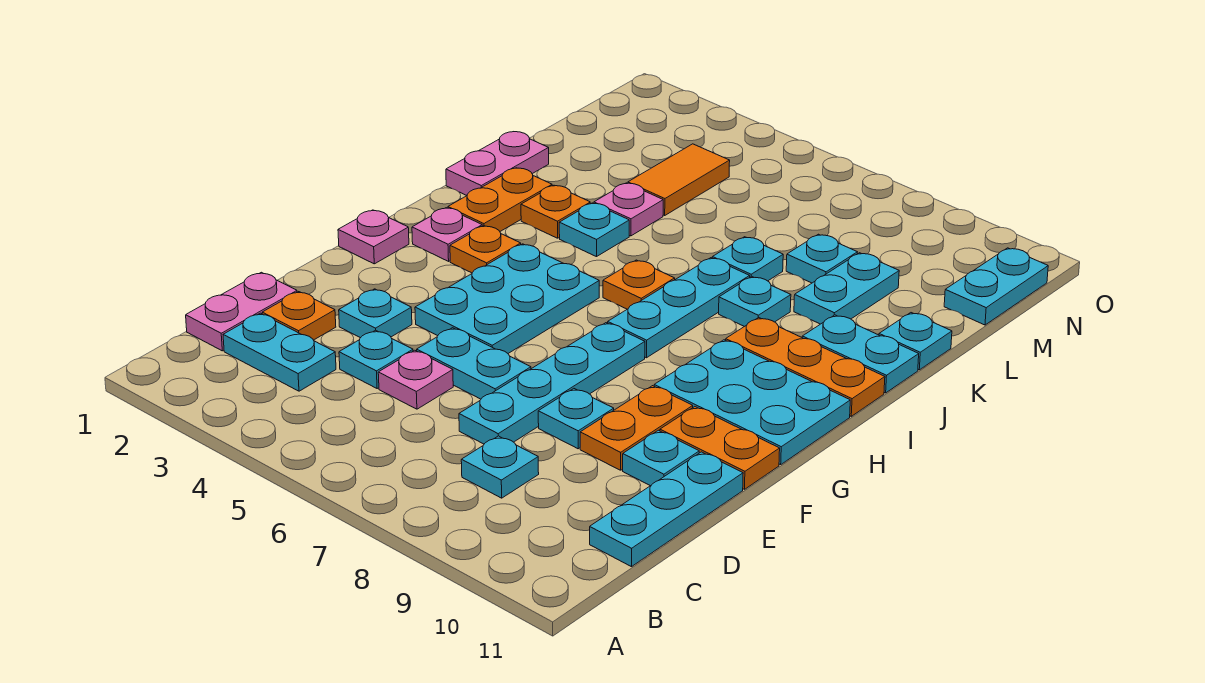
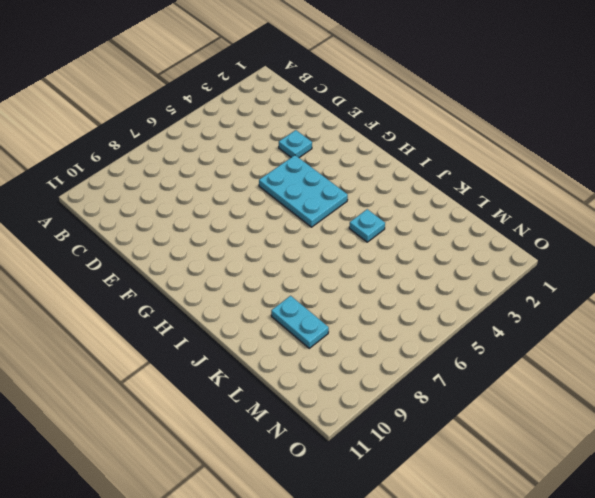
none -> pink plate C1:D1 level 1
none -> cyan plate C2:C3 level 1
none -> cyan plate C8 level 1
none -> cyan plate C11:E11 level 1

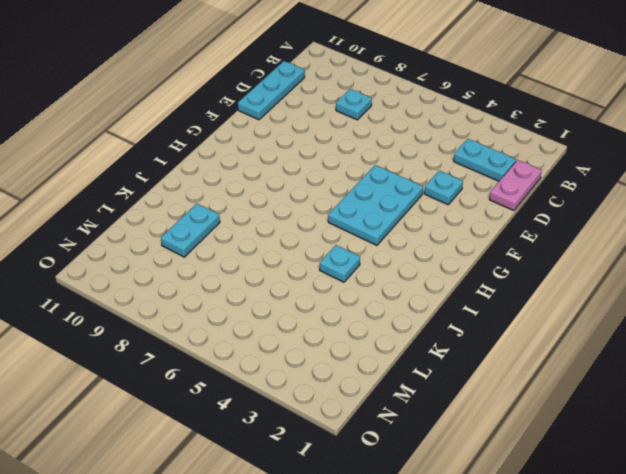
none -> orange plate D2 level 1
none -> cyan plate D4 level 1
none -> pink plate D5 level 1
none -> cyan plate D7:G7 level 1

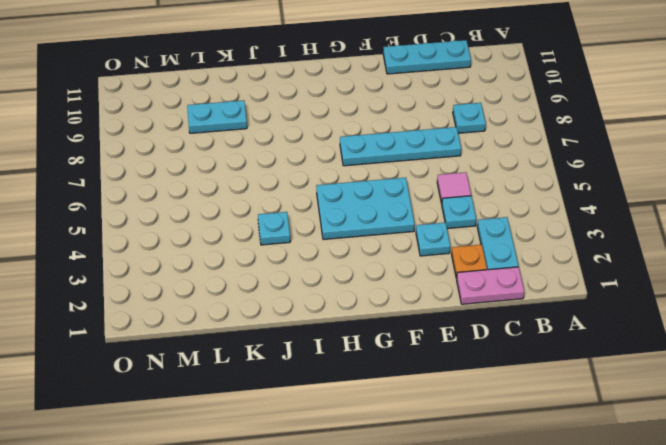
pink tile D5 level 1 -> pink plate D5 level 1
none -> cyan plate E5:E6 level 1
none -> cyan plate E8 level 1
none -> orange plate E9:F9 level 1
none -> cyan plate E10 level 1

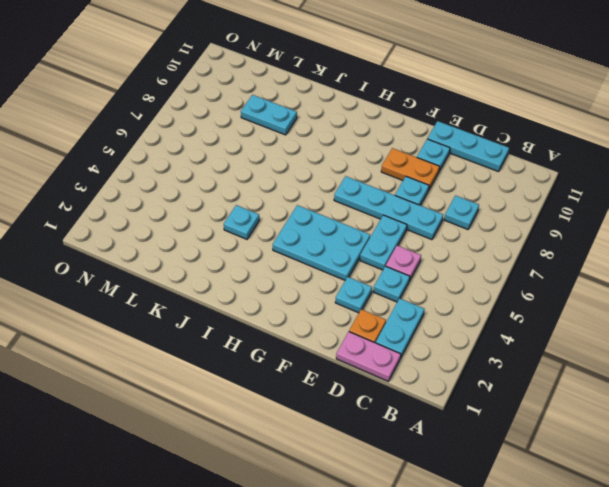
none -> orange plate F10:F11 level 1
none -> pink plate G1 level 1
none -> cyan plate G9:H11 level 1
none -> pink plate H2 level 1

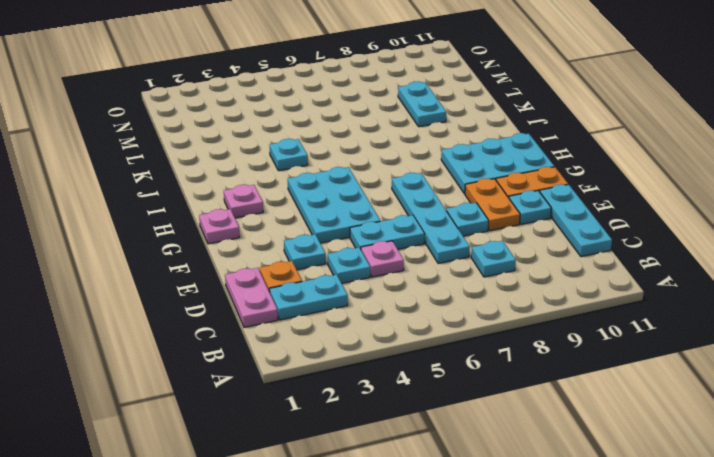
none -> orange plate H3 level 1
none -> cyan plate H7:J7 level 1
none -> orange plate I2:J2 level 1
none -> orange plate I6 level 1

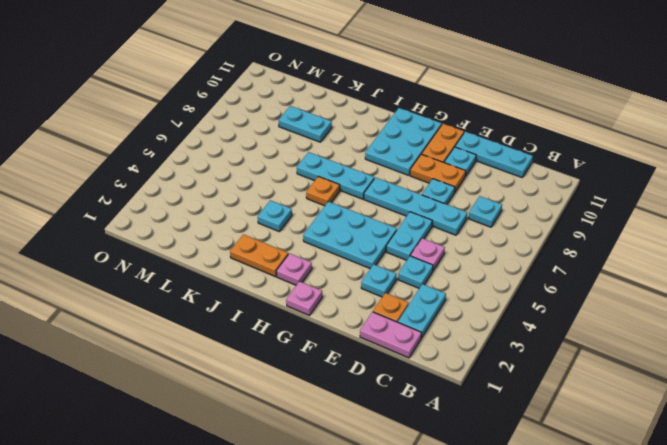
none -> orange plate H3 level 1
none -> orange plate I9:I11 level 1
none -> pink plate J1:K1 level 1
none -> orange plate J3 level 1

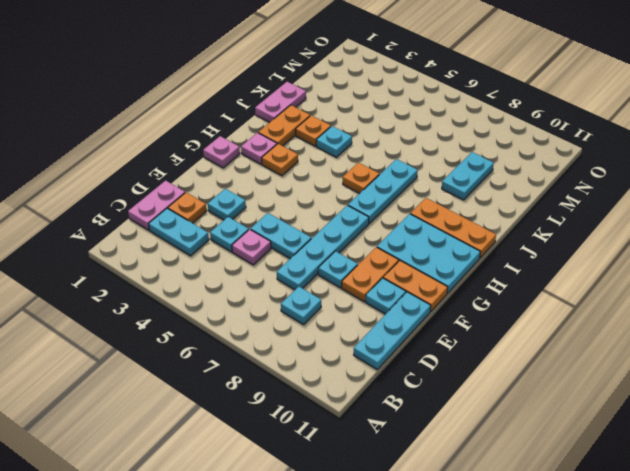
none -> cyan plate F4:H5 level 1
none -> cyan plate J8 level 1
none -> cyan plate J10:J11 level 1
none -> pink plate K4 level 1

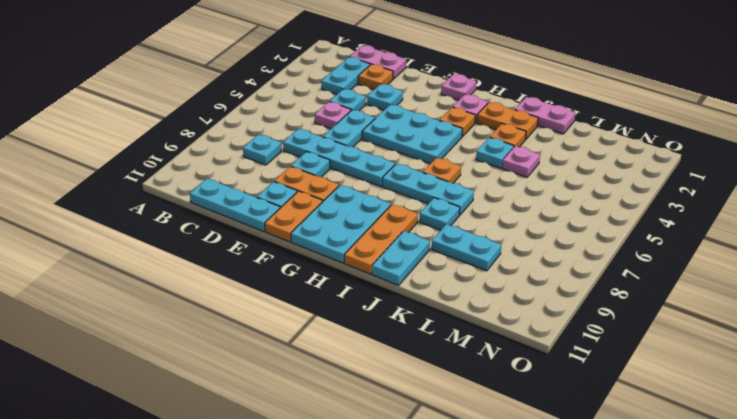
none -> cyan plate K7 level 1
none -> cyan plate K11 level 1
none -> orange tile L4:M4 level 1
none -> cyan plate L8 level 1

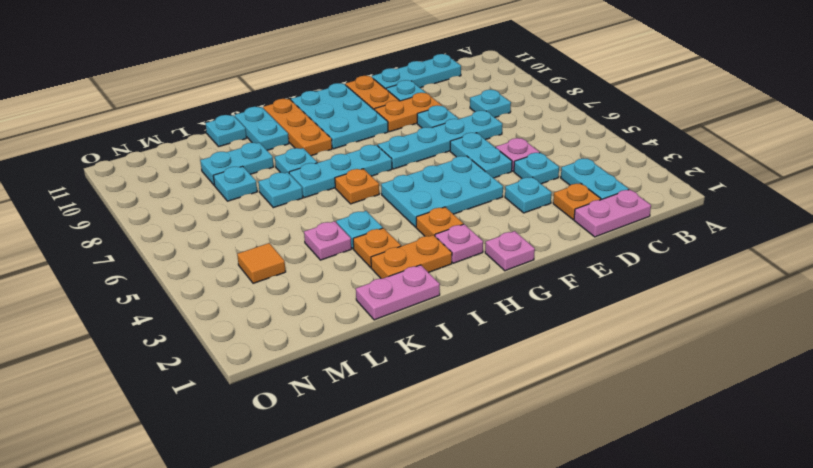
orange tile M4 level 1 -> orange tile L4:M4 level 1
none -> cyan plate M11:N11 level 1

